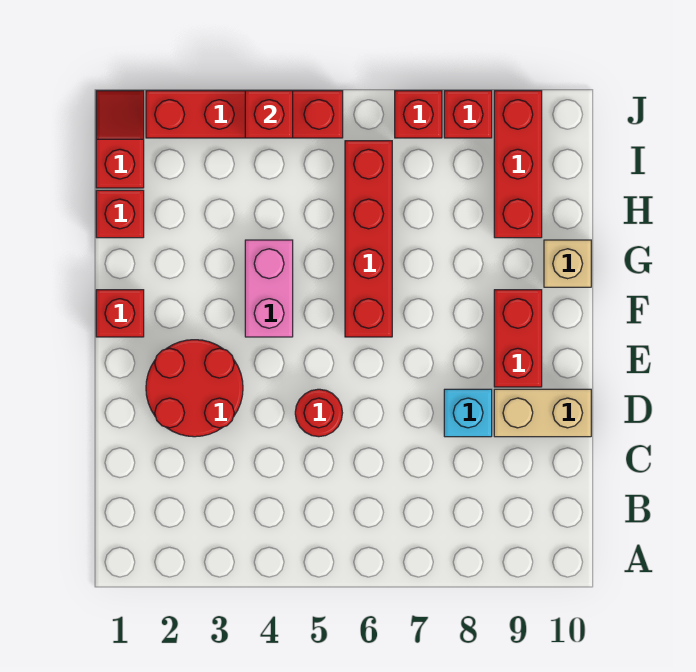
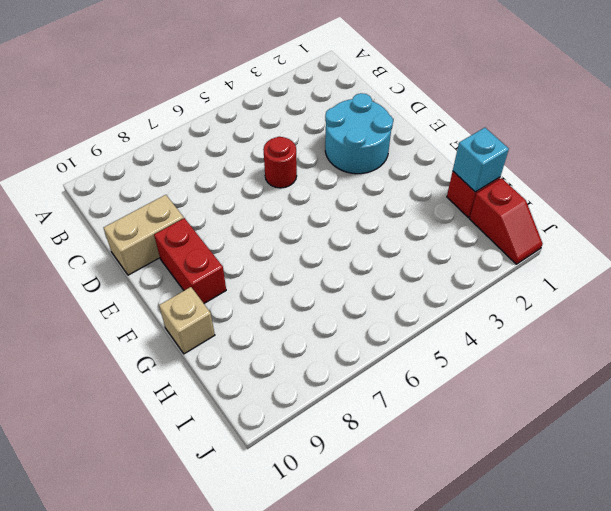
cyan round brick D2:E3 level 1 -> red round brick D2:E3 level 1
cyan brick H1 level 2 -> cyan brick D8 level 1
none -> red brick F1 level 1
none -> pink brick F4:G4 level 1
none -> red brick F6:I6 level 1

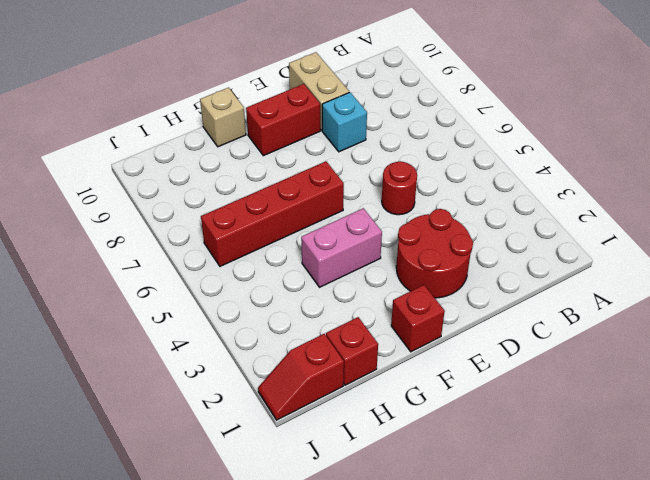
none -> red brick H9:J9 level 1
none -> red brick J2:J5 level 1
none -> red brick J7 level 1

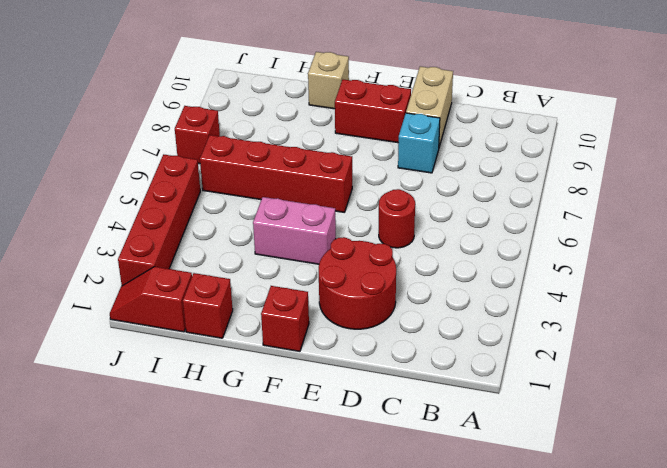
none -> red brick H9:J9 level 1
none -> red brick J8 level 1
none -> red brick J4 level 2

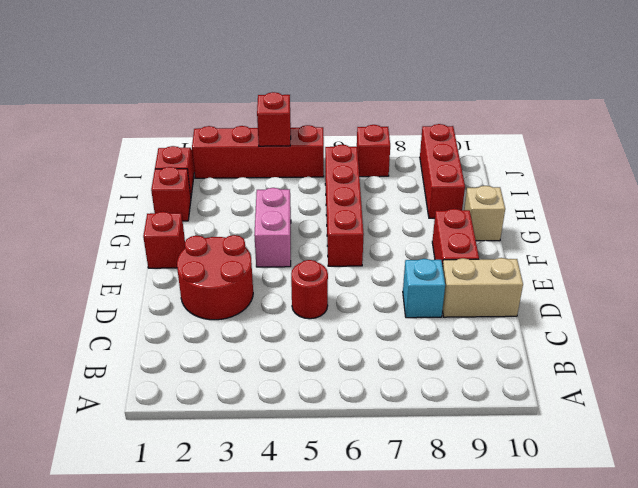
none -> red brick J8 level 1

